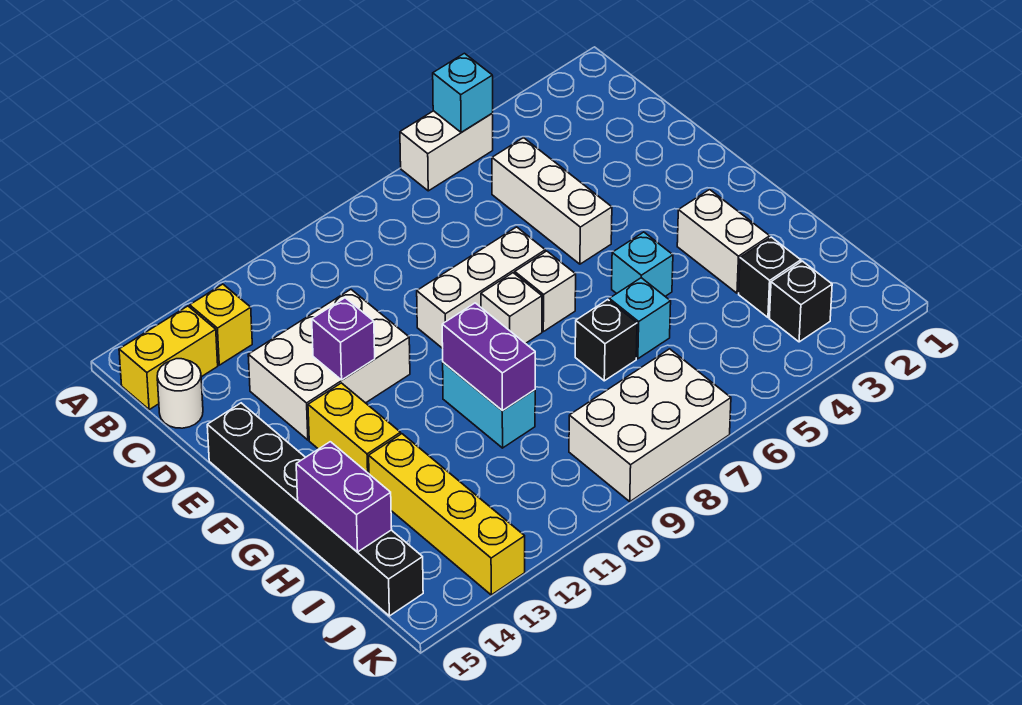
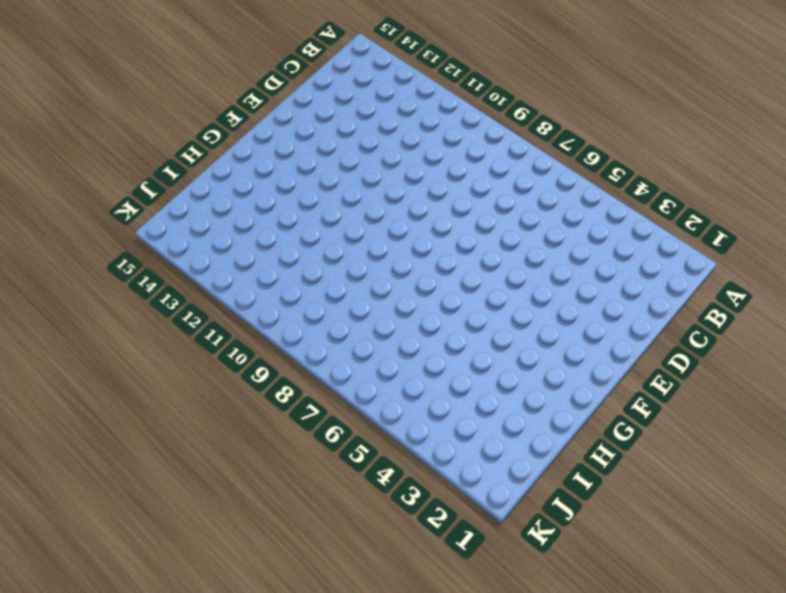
none -> white brick A5:A6 level 1
none -> yellow brick B13 level 1
none -> yellow brick B14:B15 level 1

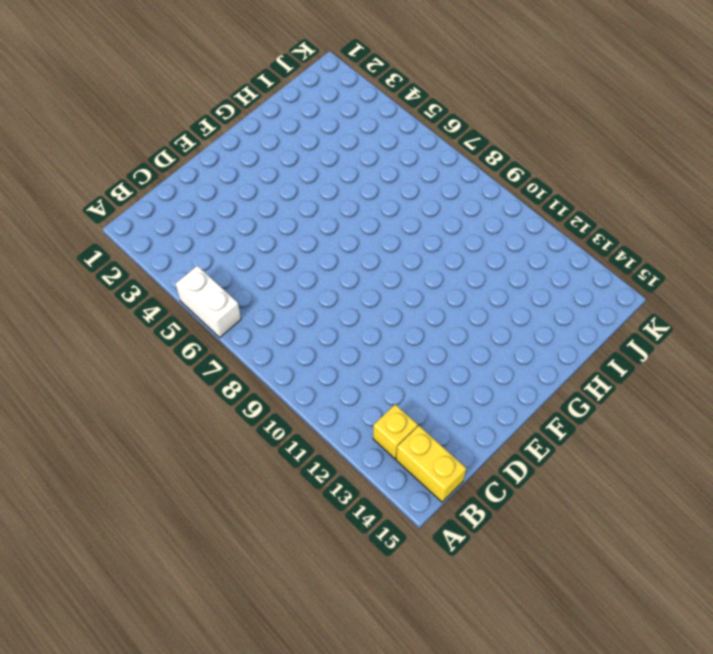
none -> white brick C5:E5 level 1
none -> white round brick C15 level 1
none -> white brick D11:E13 level 1

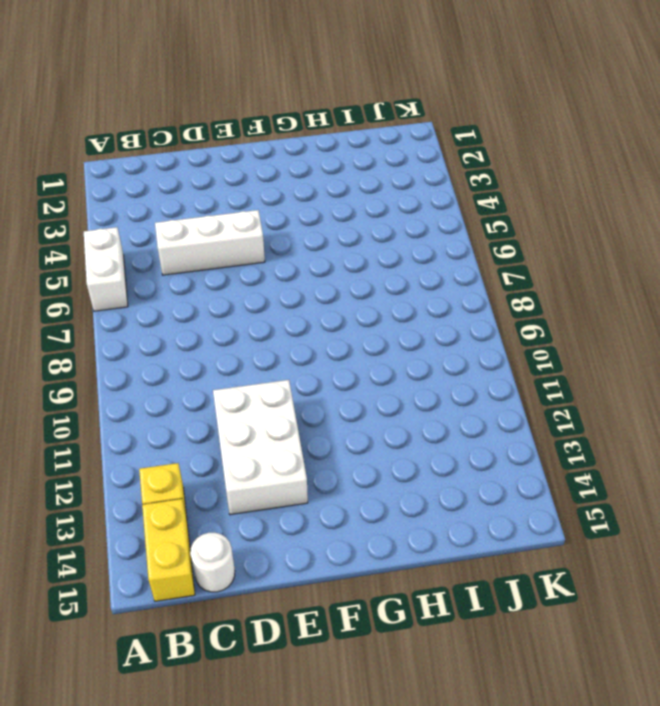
none -> white brick E7:E9 level 1
none -> black brick E15:J15 level 1
none -> white brick F7 level 1

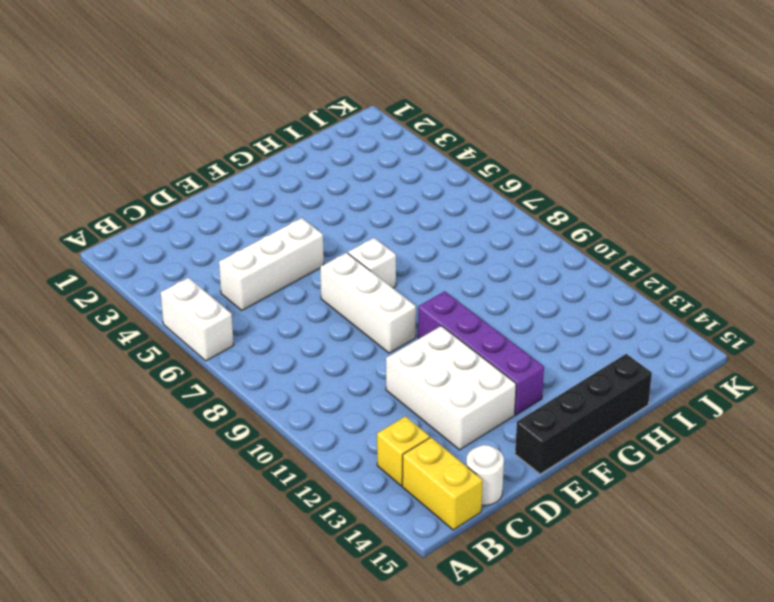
black brick E15:H15 level 1 -> black brick E15:J15 level 1
purple brick F10:F13 level 1 -> yellow brick F13:G13 level 1
none -> white brick F8 level 1
none -> white brick G3:H3 level 1
none -> cyan brick G5 level 1

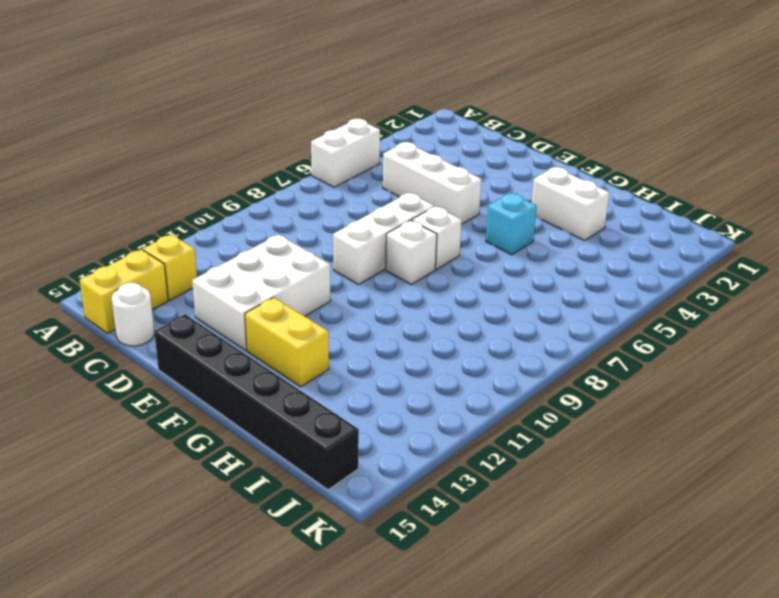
none -> cyan brick G10:H10 level 1
none -> cyan brick H6 level 1
none -> black brick H7 level 1

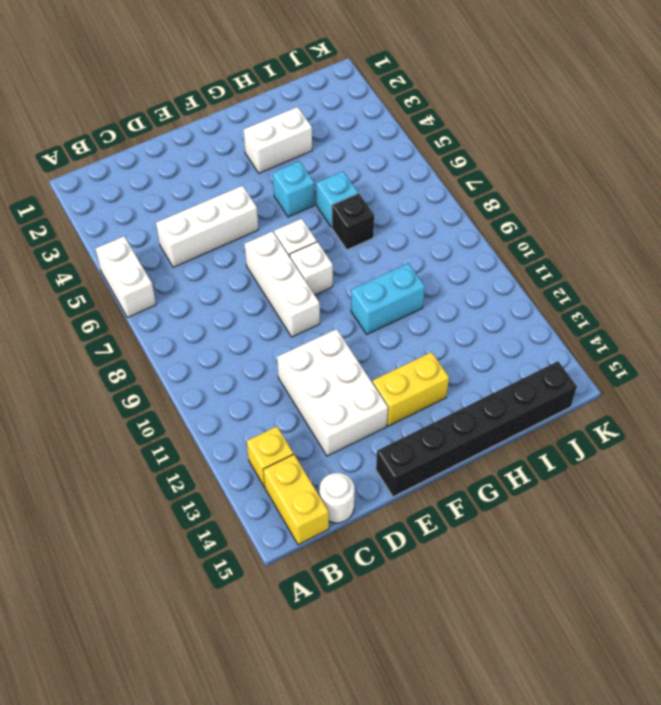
none -> yellow brick H13:K13 level 1
none -> black brick I3 level 1
none -> black brick J3 level 1

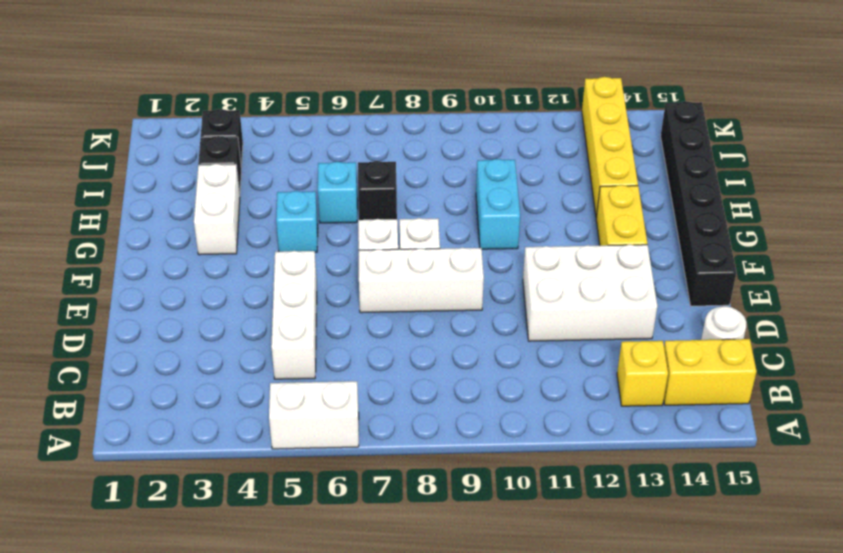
none -> white brick J7:K9 level 1
none -> cyan brick A5 level 2
none -> purple brick E12 level 2

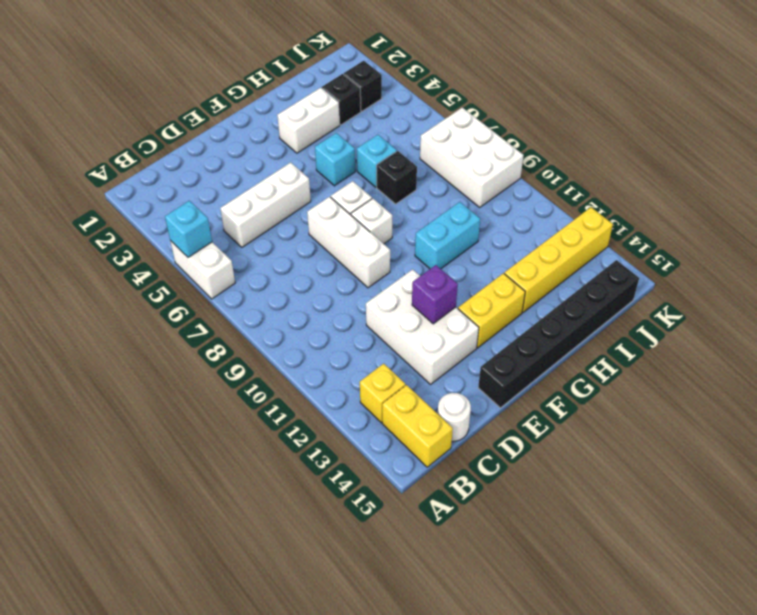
none -> purple brick G10:H10 level 2
none -> purple brick H15:I15 level 2

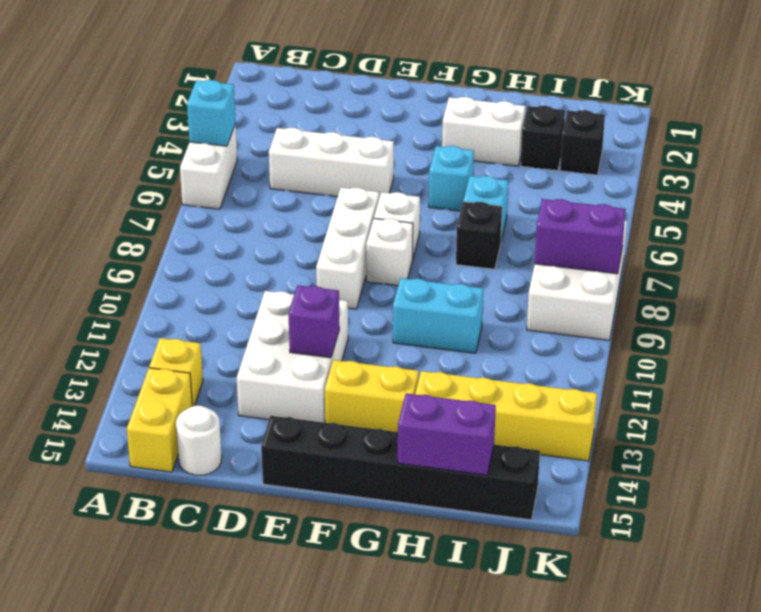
purple brick J8:K8 level 2 -> purple brick G10:H10 level 2

